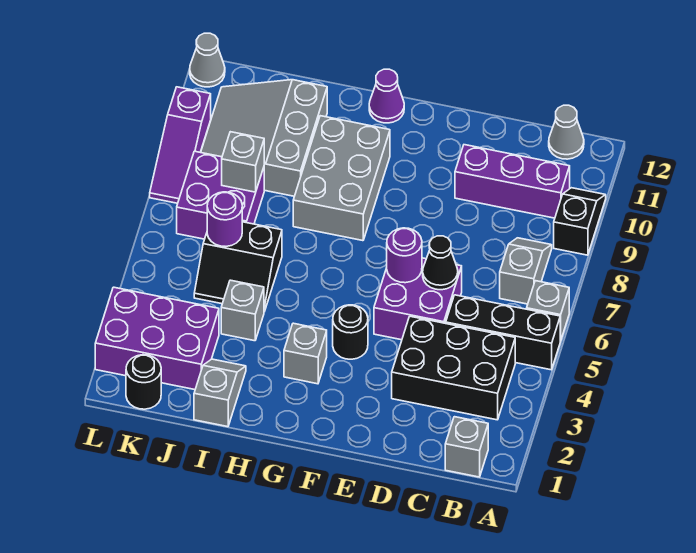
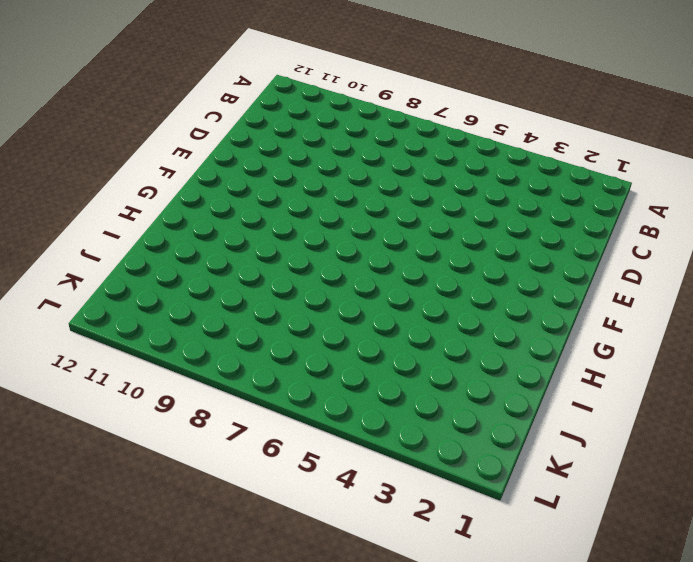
none -> black brick A5:C5 level 1
none -> grey brick A6 level 1
none -> black slope A9:A10 level 1 top 9

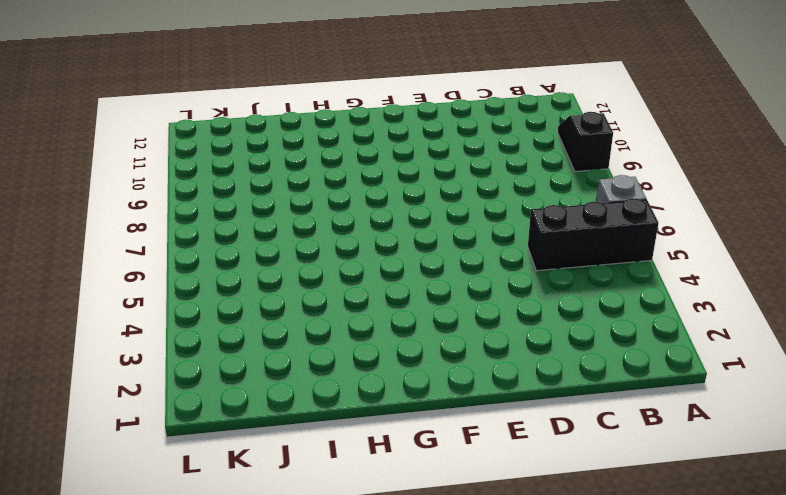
none -> grey brick B1 level 1
none -> black brick B3:D4 level 1
none -> grey slope B7:B8 level 1 top 7

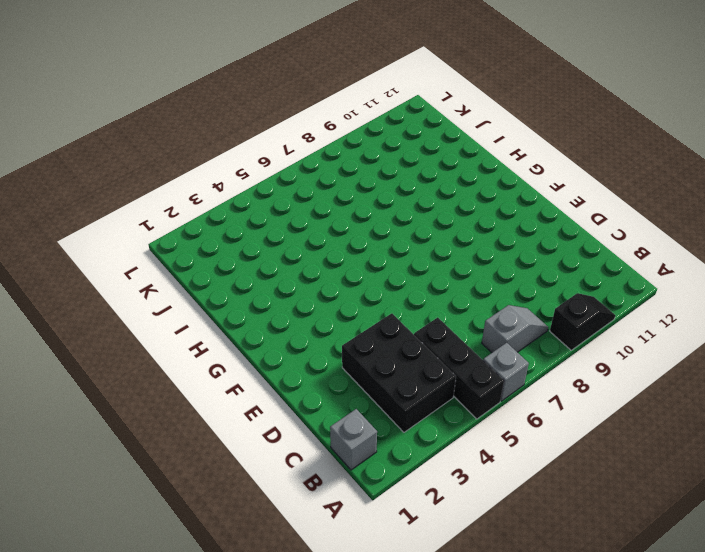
none -> purple brick B10:D10 level 1
none -> grey cone B12 level 1
none -> purple brick D5:E6 level 1

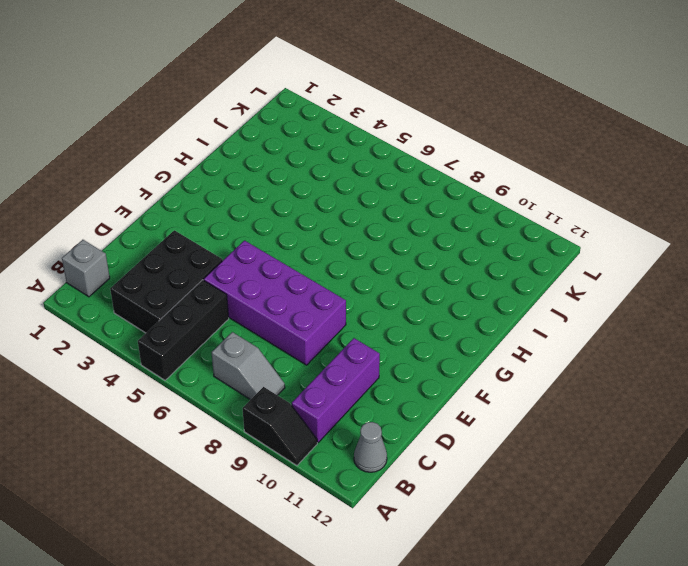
purple brick D5:E8 level 1 -> purple brick D5:E6 level 1
none -> grey brick A6 level 1
none -> black round brick F4 level 1
none -> grey brick G3 level 1

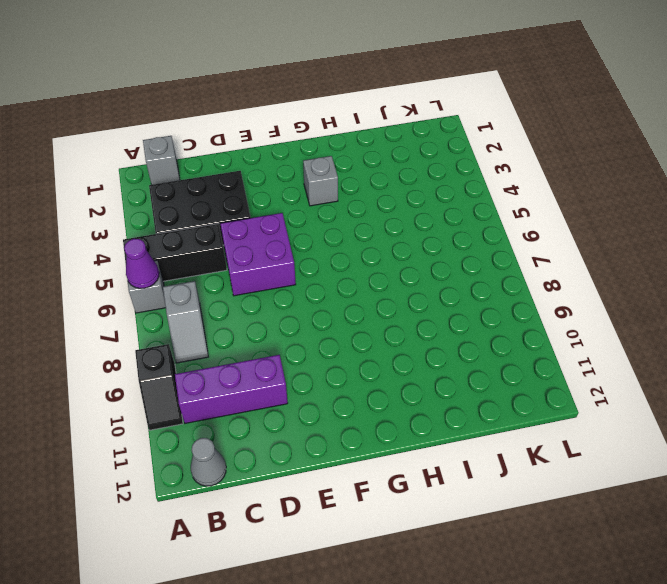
purple cone A6 level 2 -> purple cone G12 level 1
none -> black round brick F4 level 1
none -> grey brick G8:H10 level 1
none -> grey slope I1:I2 level 1 top 1

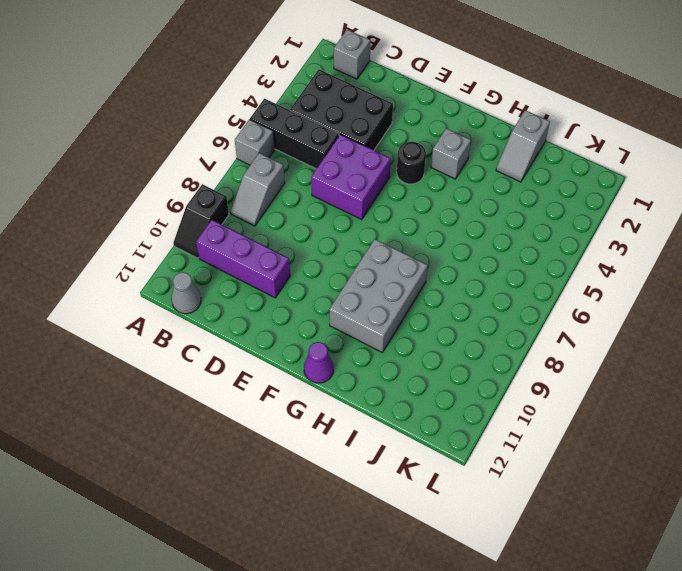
none -> grey brick I4 level 1
none -> black slope I5:J6 level 1 top 6
none -> grey slope I9:K11 level 1 top I

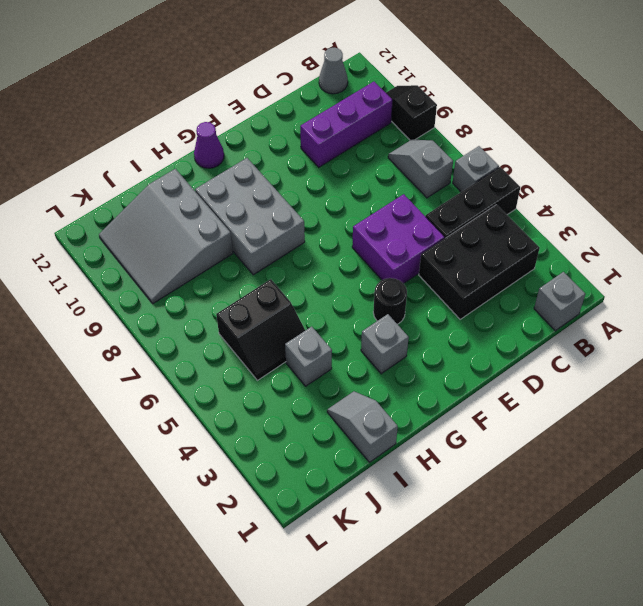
none -> purple brick J2:L3 level 1
none -> purple brick J7:K8 level 1
none -> black round brick K1 level 1

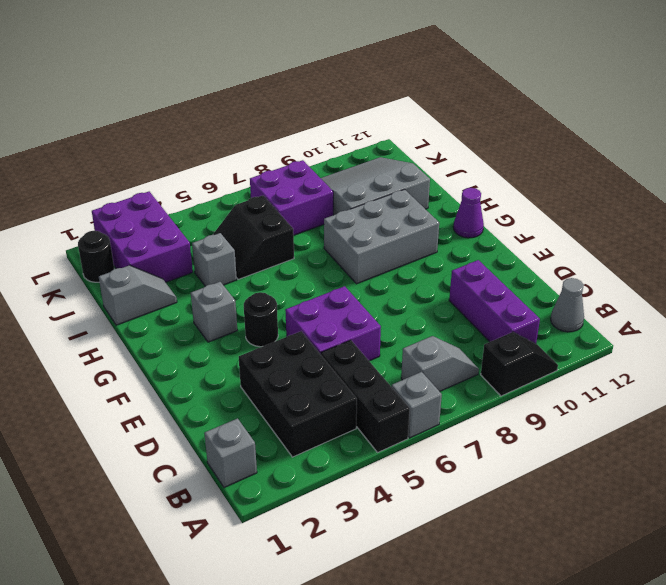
none -> purple slope L8:L10 level 1 top 10
none -> grey cone L12 level 1
none -> black cone D6 level 2

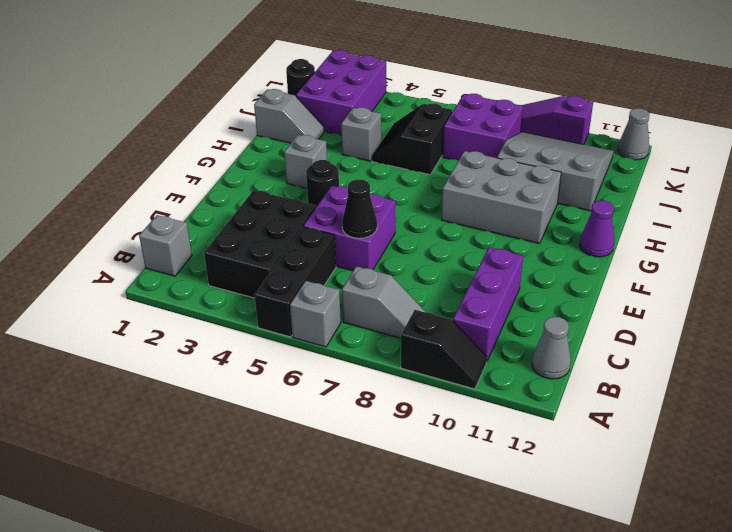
none -> purple round brick E6 level 2
none -> purple round brick J6 level 2
none -> grey brick J8 level 2

